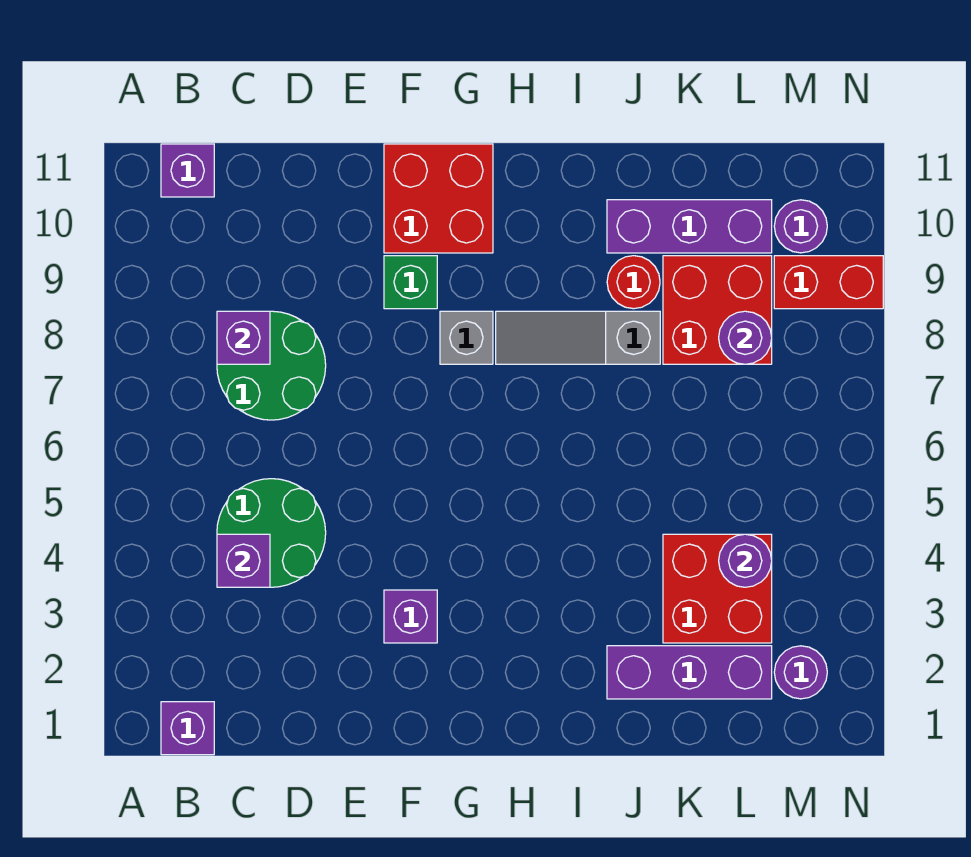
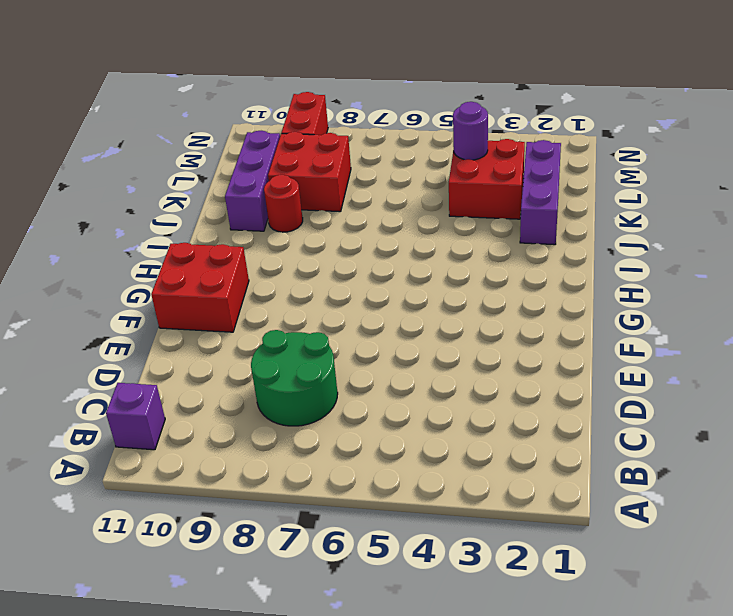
none -> purple brick B1 level 1
none -> green round brick C4:D5 level 1
none -> purple brick F3 level 1

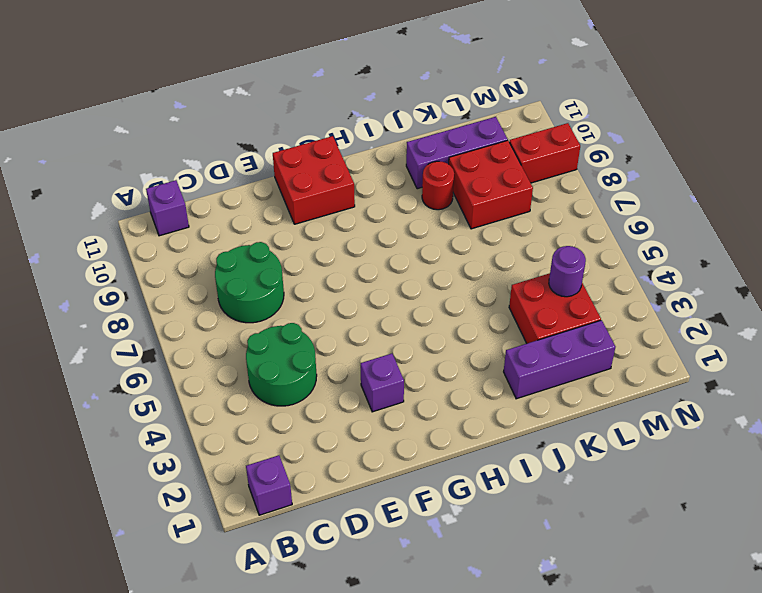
none -> green brick F9 level 1
none -> grey brick G8 level 1
none -> grey slope H8:J8 level 1 top J

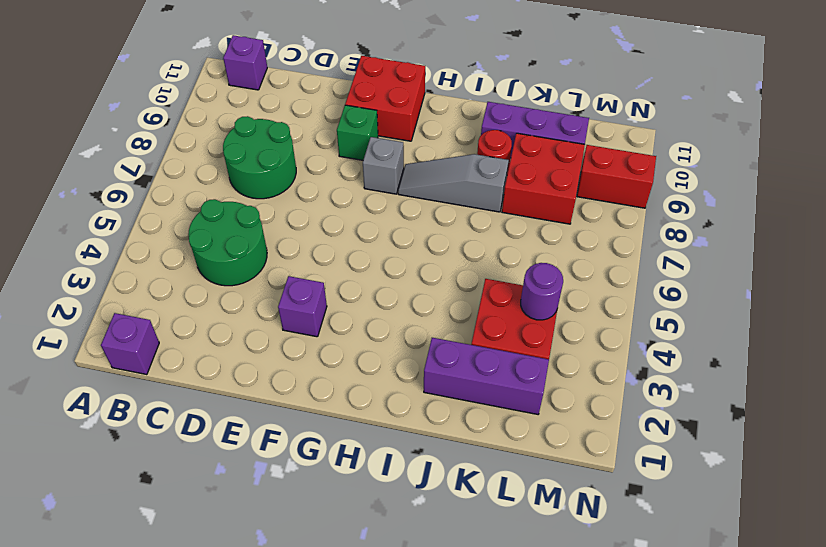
none -> purple round brick M2 level 1
none -> purple round brick M10 level 1
none -> purple brick C4 level 2

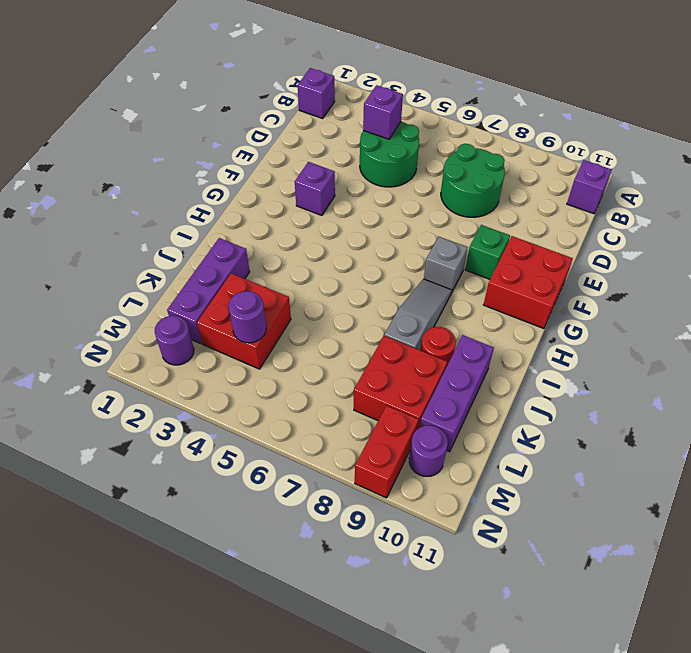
none -> purple brick C8 level 2
none -> purple round brick L8 level 2

